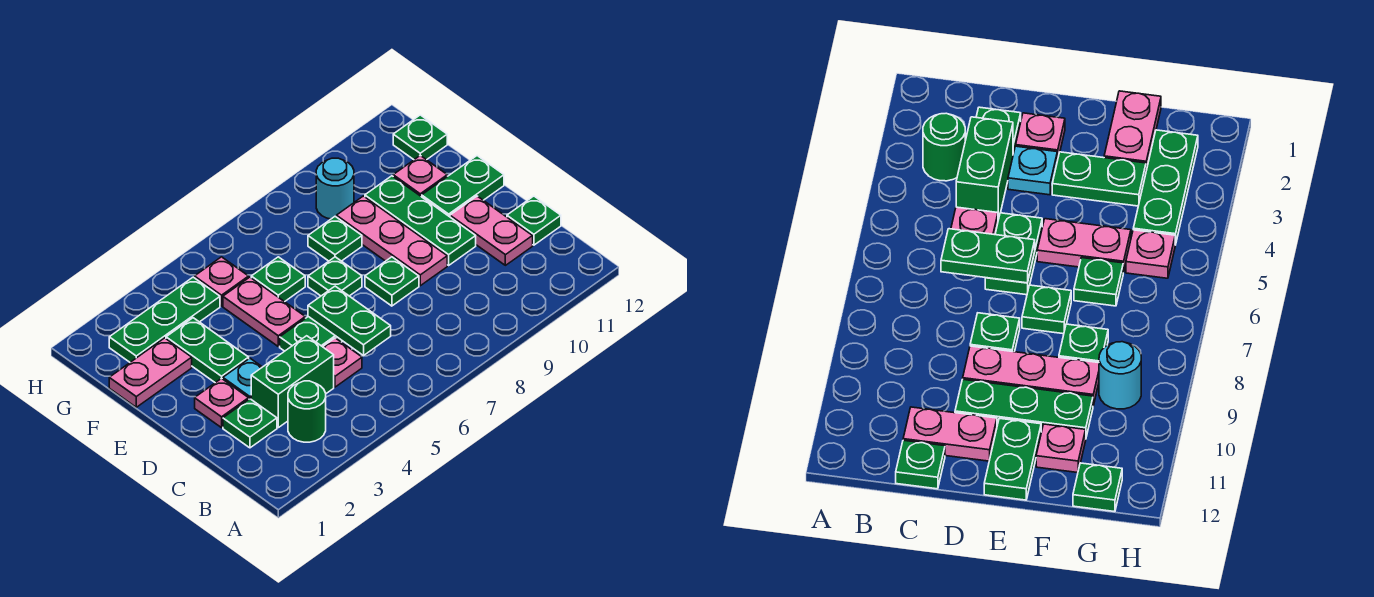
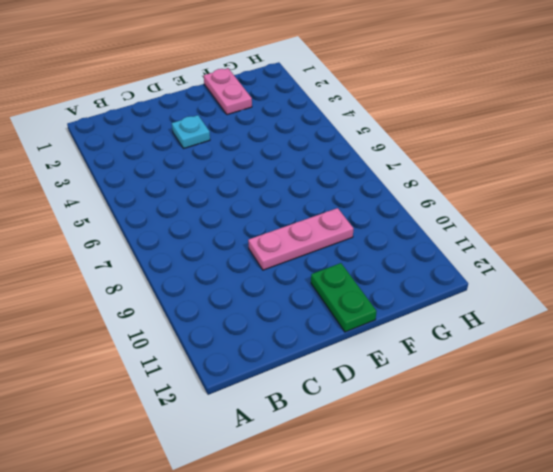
none -> green round brick B3 level 1
none -> green plate C2 level 1
none -> green brick C3:C4 level 1

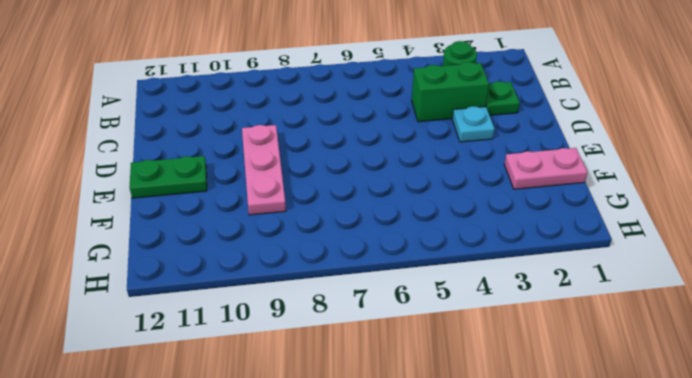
none -> pink plate C5 level 1
none -> pink plate C11:D11 level 1
none -> green plate C12 level 1

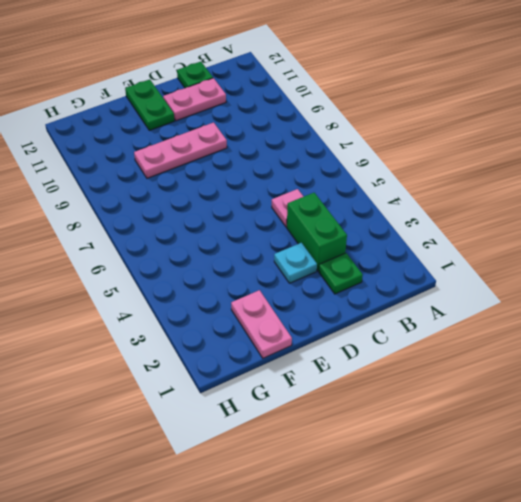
none -> green round brick B3 level 1
none -> pink plate D2 level 1
none -> green plate D5:D6 level 1

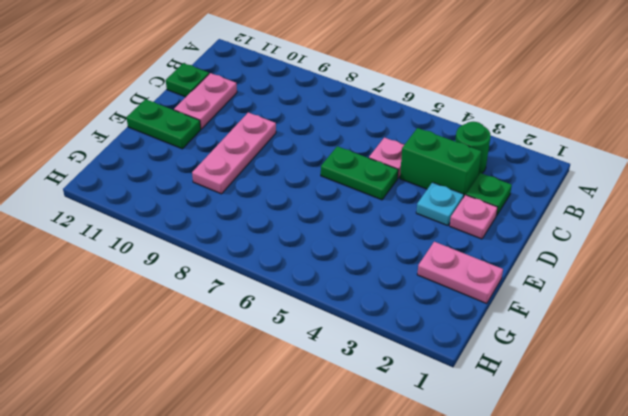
none -> green plate D8 level 1
none -> green plate D10:F10 level 1
none -> green plate E3:F3 level 1

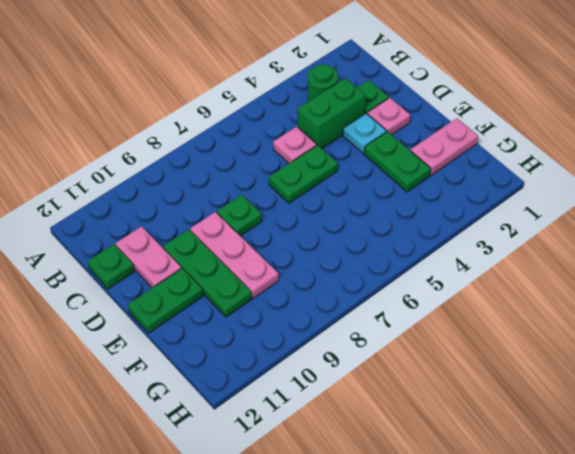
none -> pink plate E5:F5 level 1
none -> green plate E7 level 1
none -> green plate F6 level 1

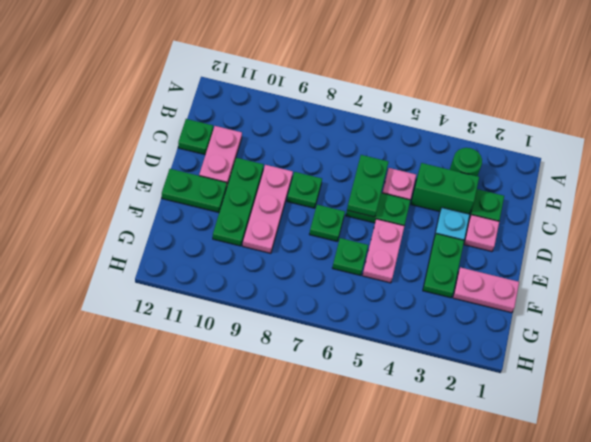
none -> green plate F8 level 1
none -> pink plate F11 level 1
none -> green plate G2:G4 level 1

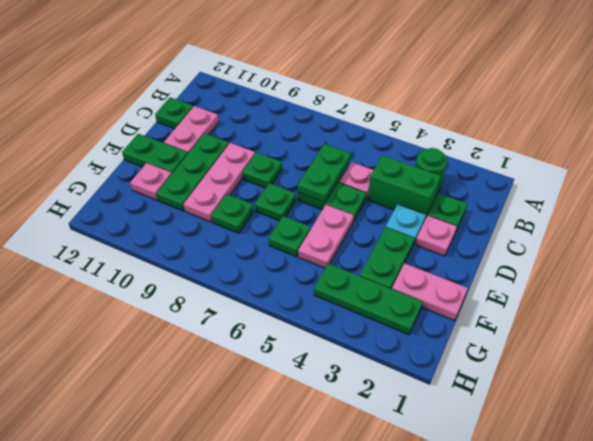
none -> pink plate G5 level 1
none -> cyan round brick G9 level 1
none -> green plate G12 level 1

